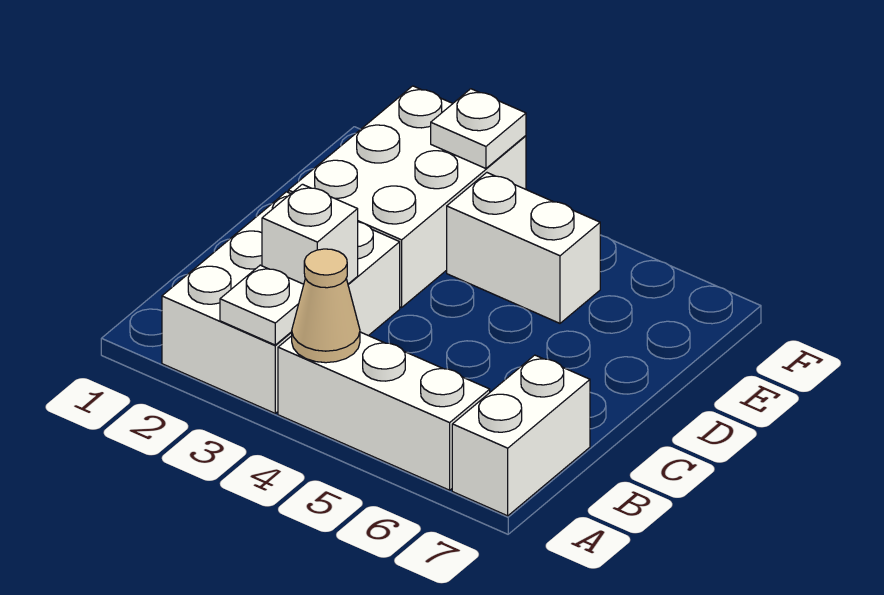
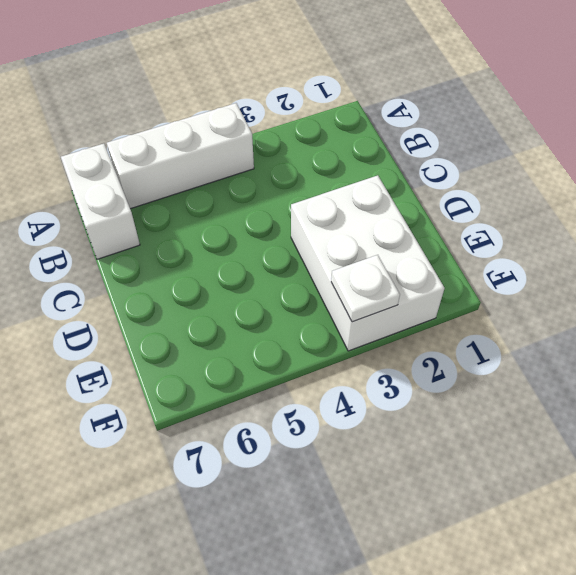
none -> white brick A2:C3 level 1
none -> white brick E4:E5 level 1

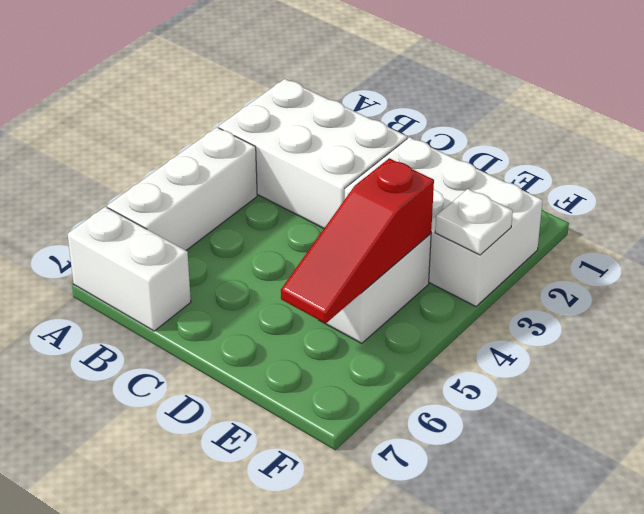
red slope E4:E6 level 2 top 4 -> none
none -> white plate A3 level 2
none -> tan cone A4 level 2

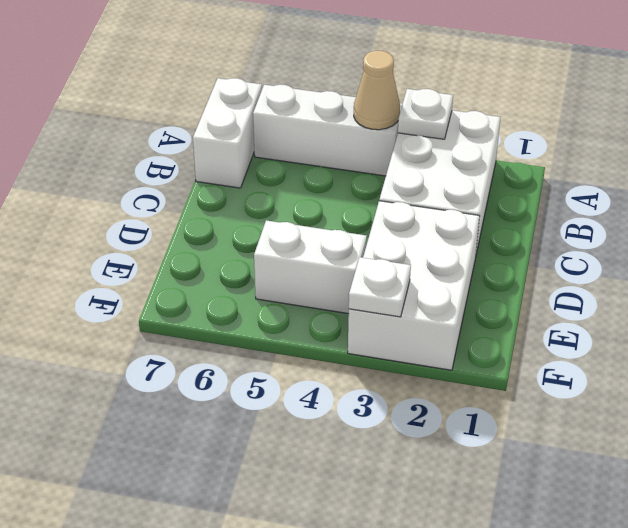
none -> white brick B3 level 2

